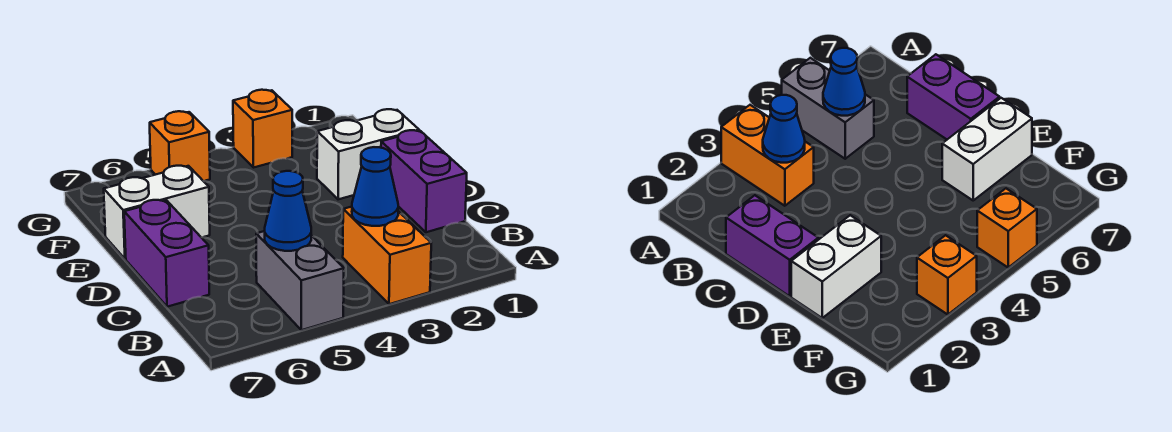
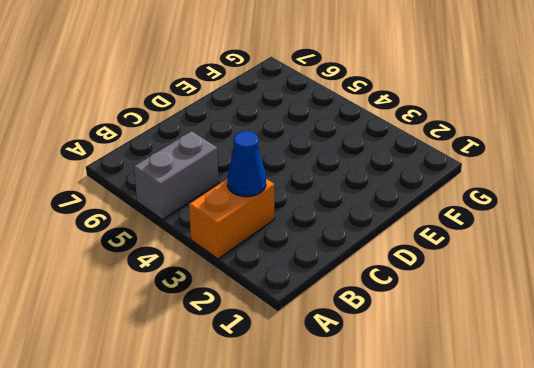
none -> purple brick C1:D1 level 1
none -> purple brick C7:D7 level 1

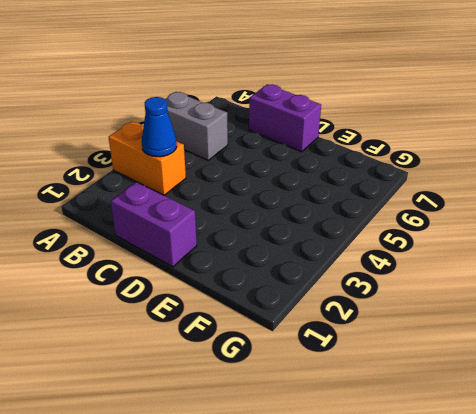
none -> white brick E1:E2 level 1
none -> white brick E6:E7 level 1

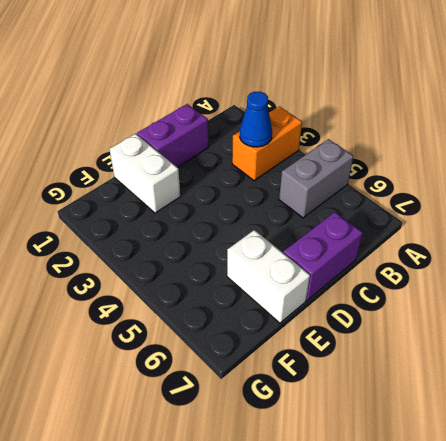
none -> orange brick G3 level 1
none -> orange brick G5 level 1

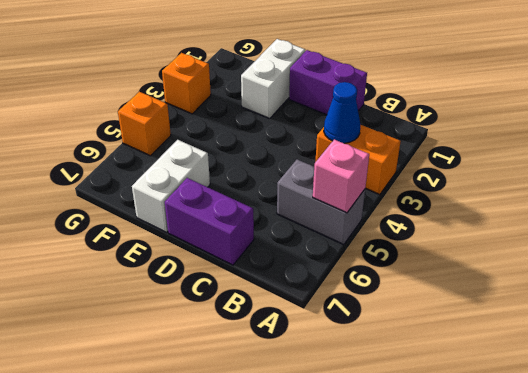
pink brick A5 level 2 -> none
none -> blue cone B5 level 2

